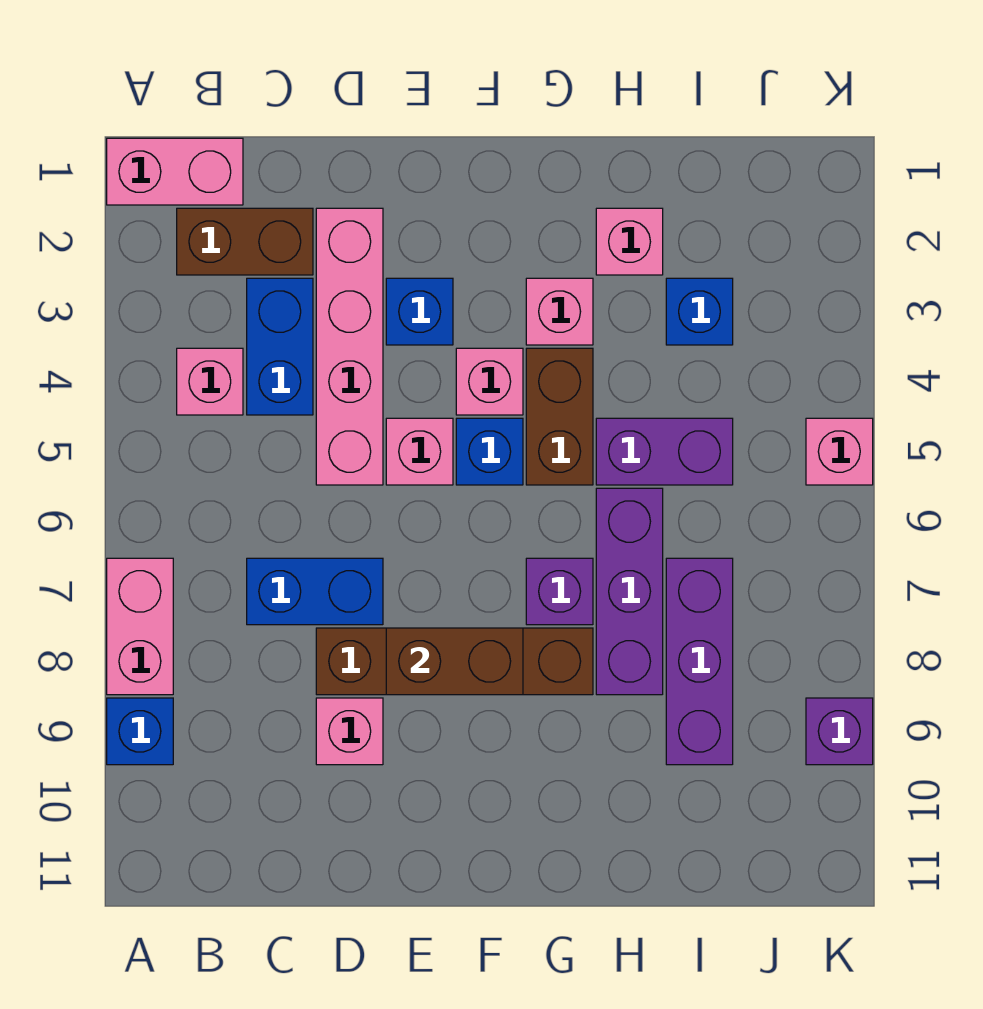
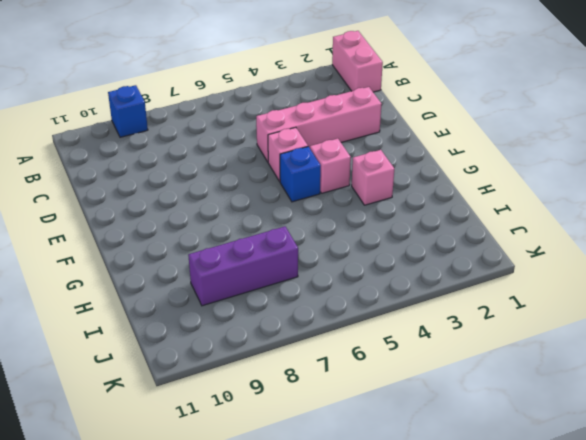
none -> pink brick A7:A8 level 1
none -> brown brick B2:C2 level 1
none -> pink brick B4 level 1

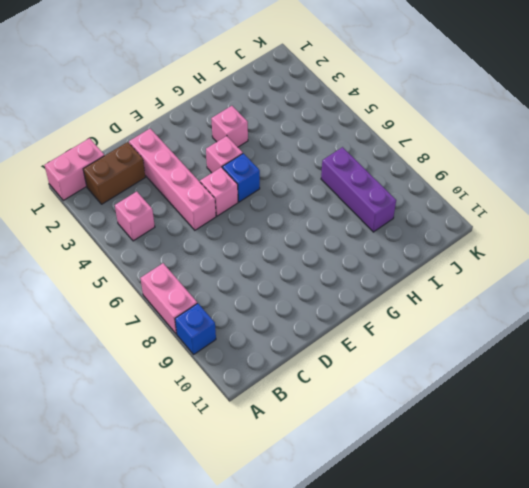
none -> blue brick C3:C4 level 1
none -> blue brick C7:D7 level 1
none -> brown brick D8:G8 level 1

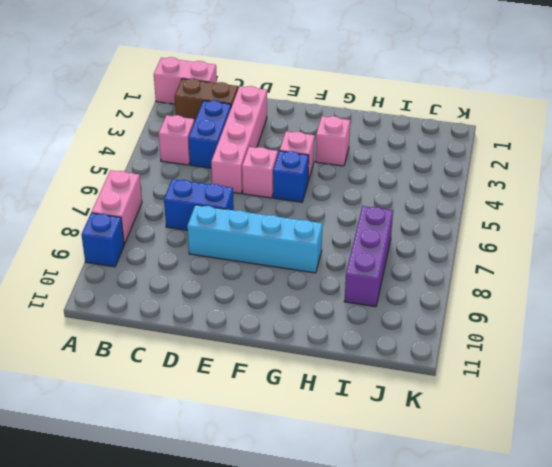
cyan brick D8:G8 level 1 -> brown brick D8:G8 level 1
none -> pink brick D9 level 1
none -> blue brick E3 level 1
none -> brown brick G4:G5 level 1

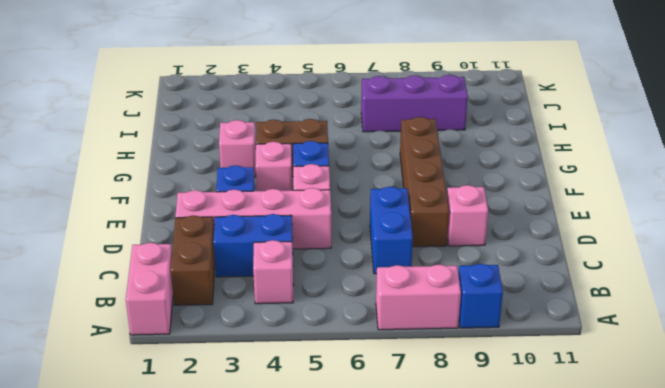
none -> purple brick G7 level 1
none -> pink brick H2 level 1
none -> purple brick H5:I5 level 1

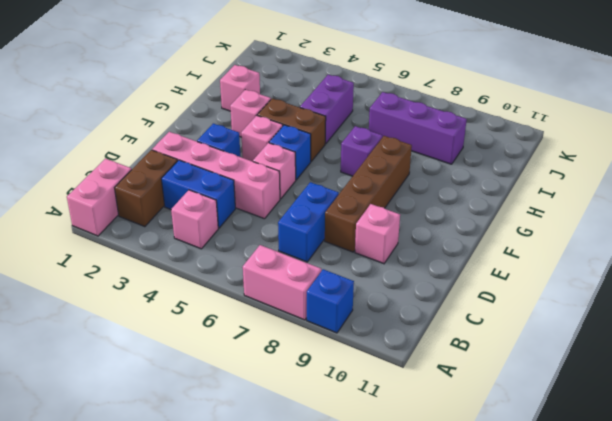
none -> purple brick H6:H8 level 1
none -> blue brick I3 level 1
none -> pink brick K5 level 1

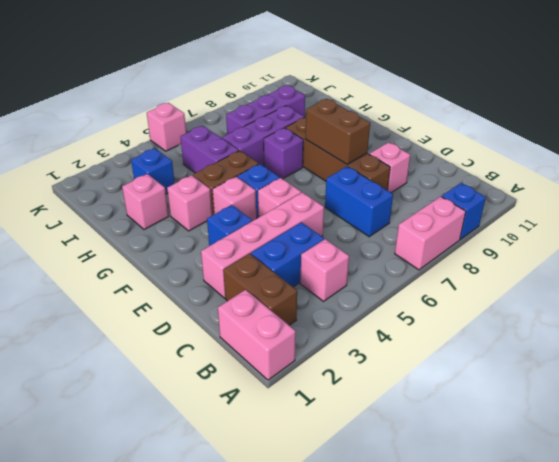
none -> purple brick K9 level 1

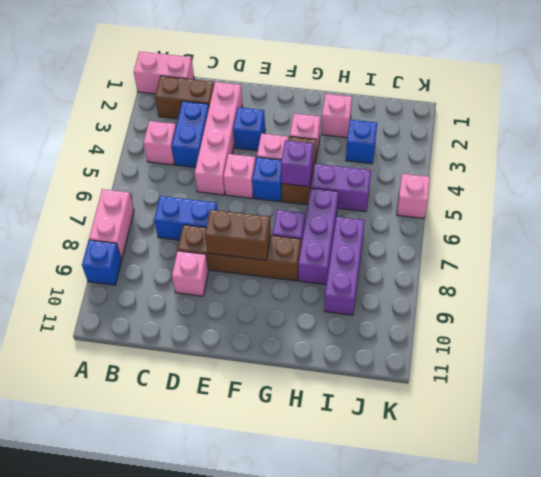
purple brick G5 level 2 -> purple brick K9 level 1

